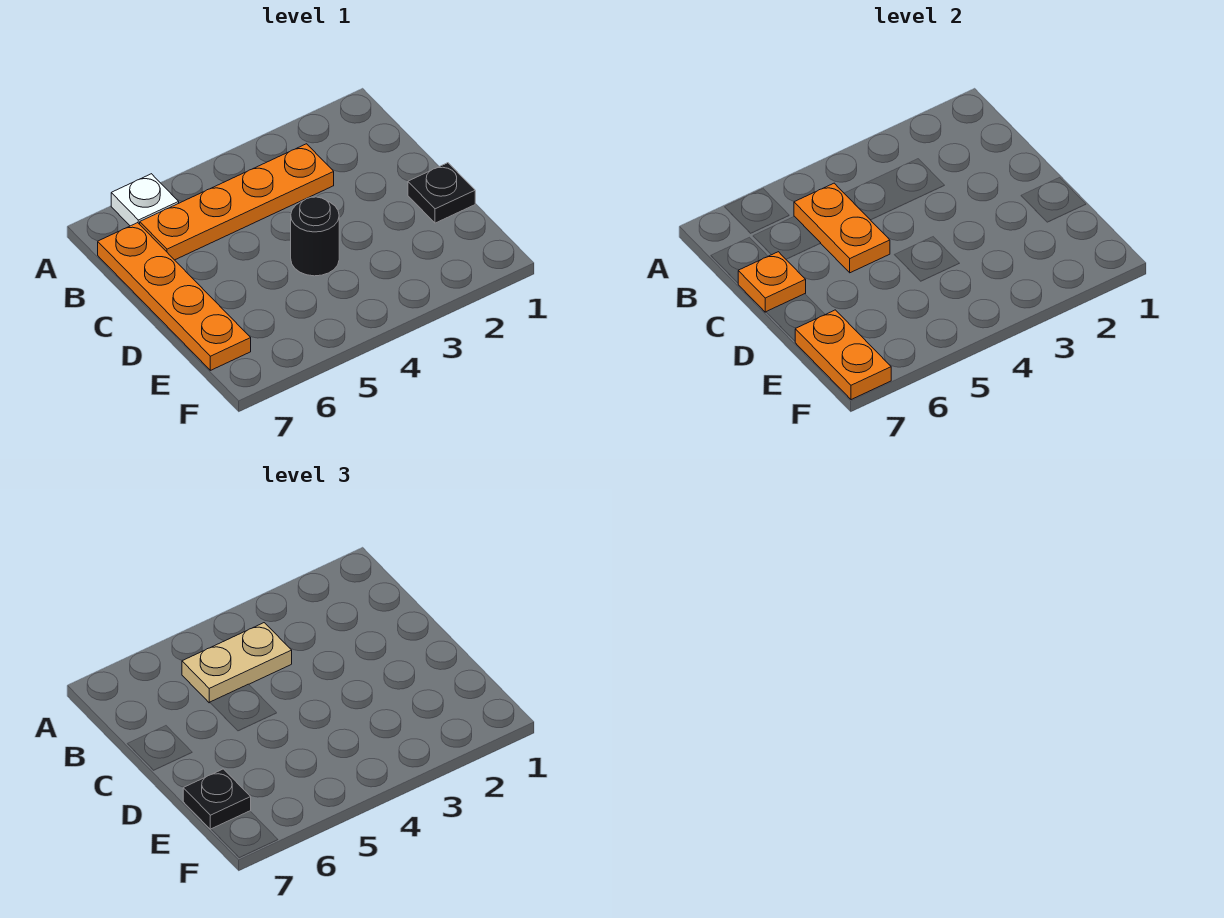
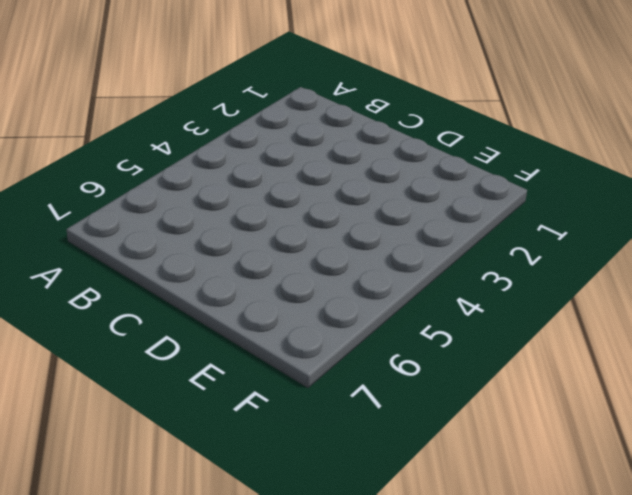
none -> white plate A6 level 1
none -> orange plate B3:B6 level 1

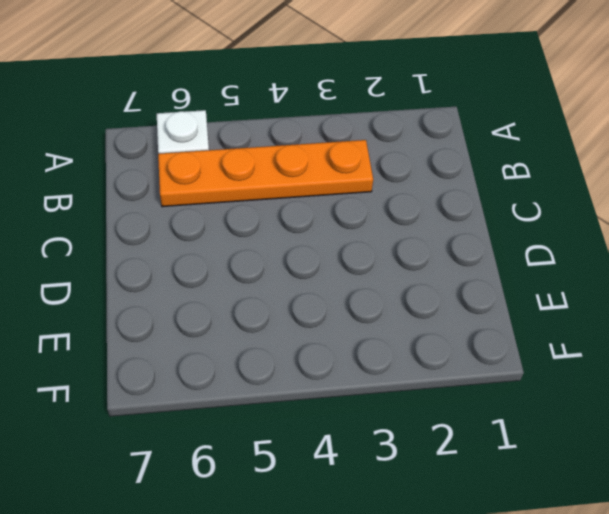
none -> orange plate B7:E7 level 1
none -> black plate D1 level 1

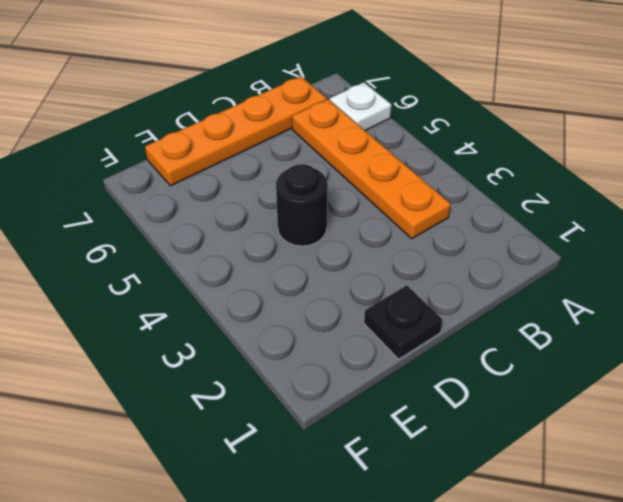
none -> orange plate B5:C5 level 2
none -> orange plate C7 level 2

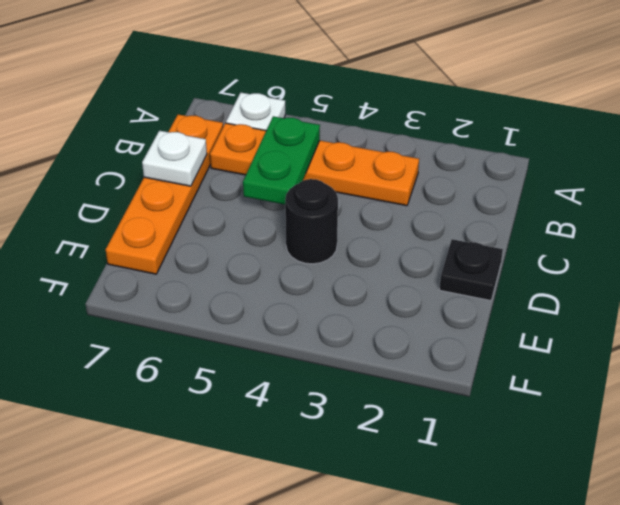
green plate B5:C5 level 2 -> orange plate B5:C5 level 2
white plate C7 level 2 -> orange plate C7 level 2
none -> orange plate E7:F7 level 2
none -> tan plate B4:B5 level 3

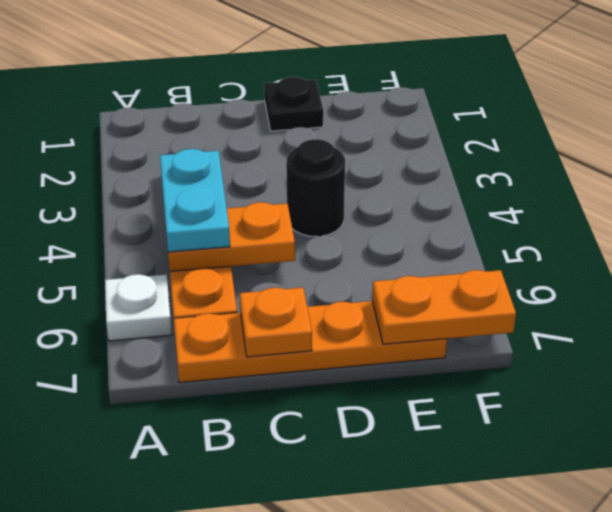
cyan plate B4:B5 level 3 -> tan plate B4:B5 level 3
none -> black plate E7 level 3

